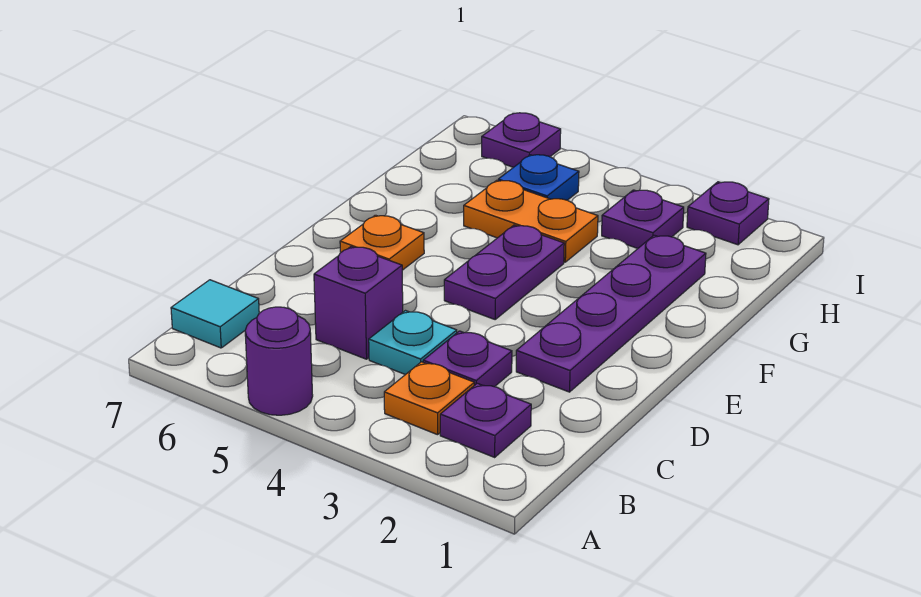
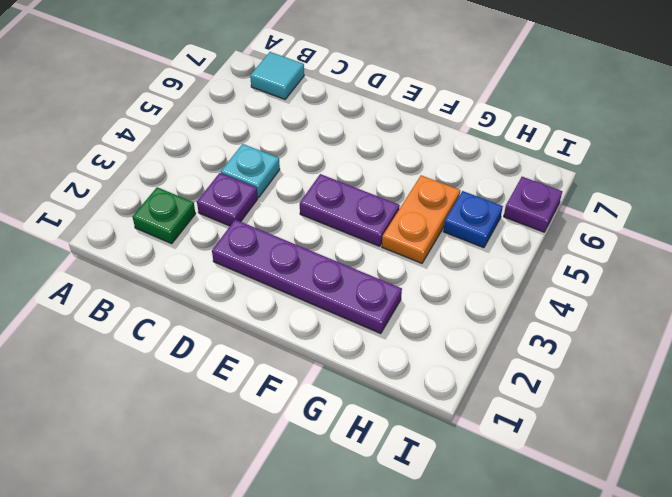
green plate B2 level 1 -> purple plate B2 level 1
none -> purple round brick A5 level 1
none -> orange plate B3 level 1
none -> purple brick C5 level 1

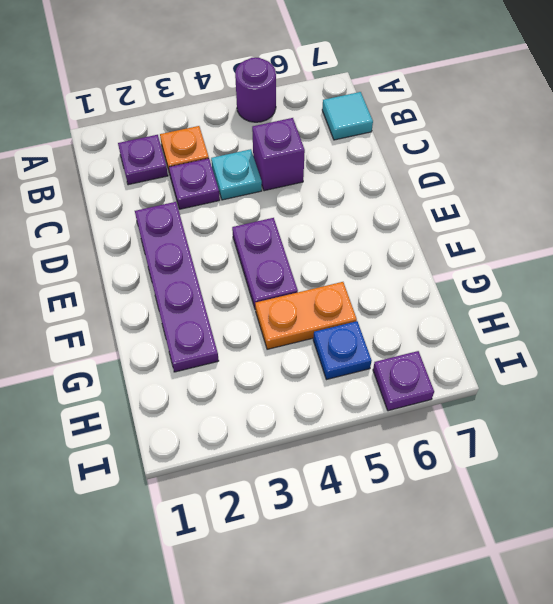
none -> orange plate E6 level 1
none -> purple plate H3 level 1
none -> purple plate I2 level 1

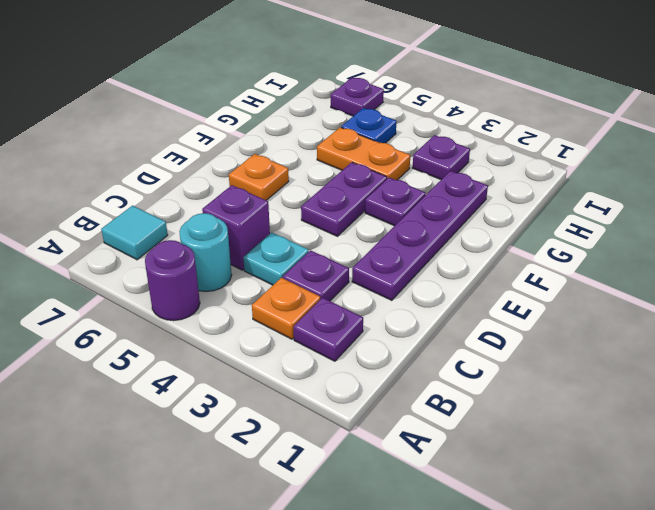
cyan round brick B5 level 1 -> none
purple plate F3 level 1 -> purple plate I2 level 1

